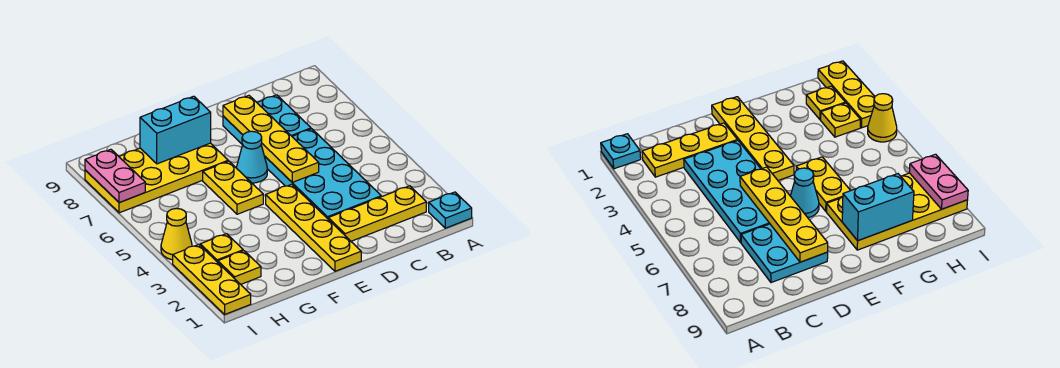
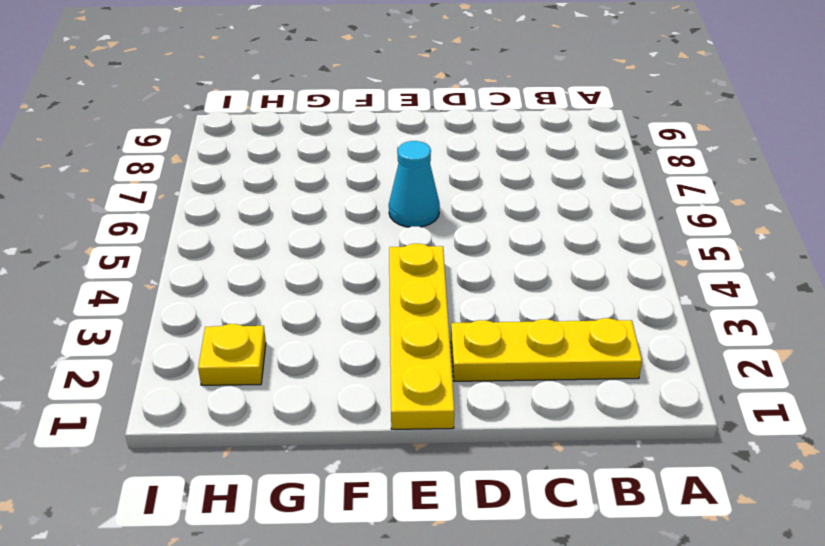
none -> cyan plate A1 level 1
none -> cyan plate C3:D6 level 1
none -> cyan plate C7:D8 level 1

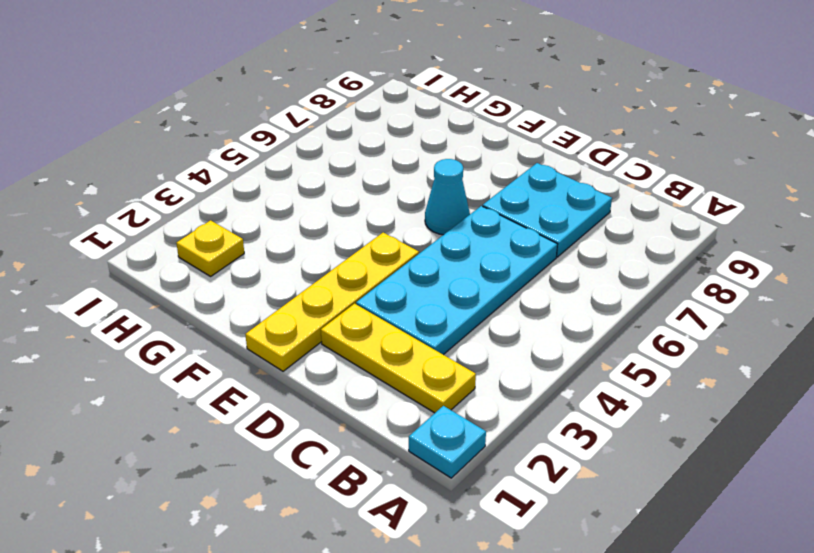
none -> yellow plate F5:F6 level 1
none -> yellow plate F7:I8 level 1
none -> yellow plate H3 level 1

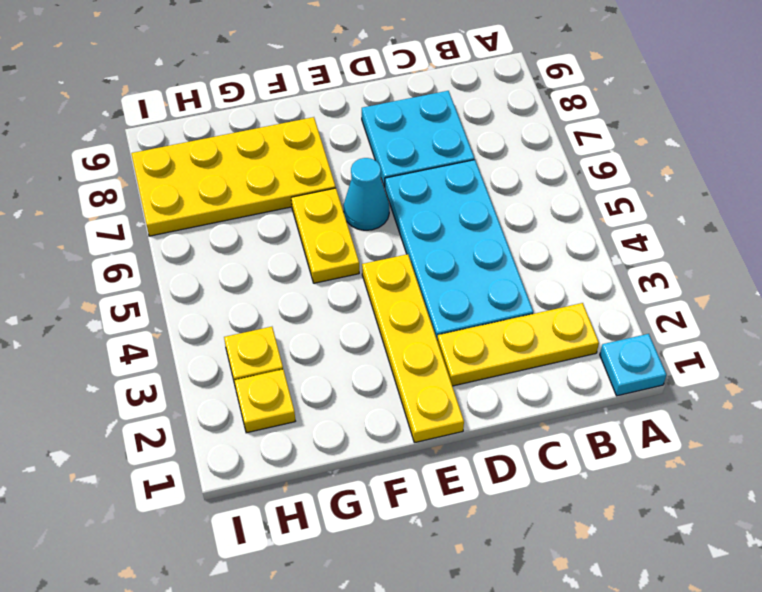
none -> yellow plate I1:I3 level 1
none -> yellow cone I4 level 1
none -> yellow plate D5:D8 level 2

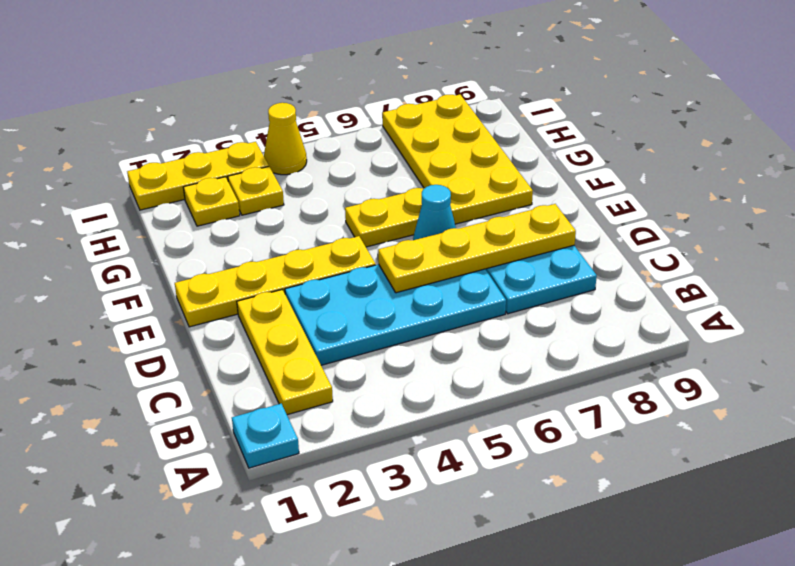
none -> cyan brick F8:G8 level 2
none -> pink plate I7:I8 level 2

